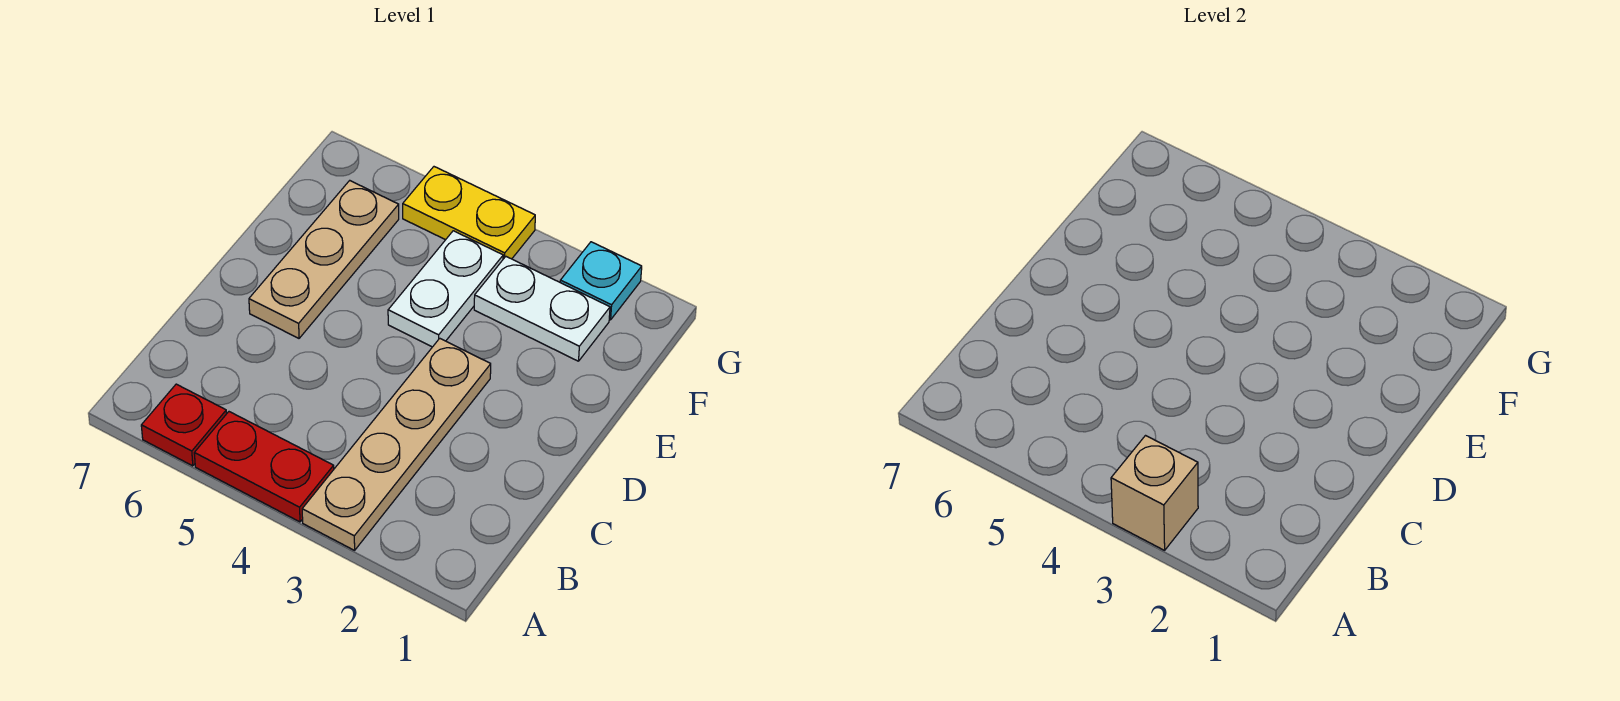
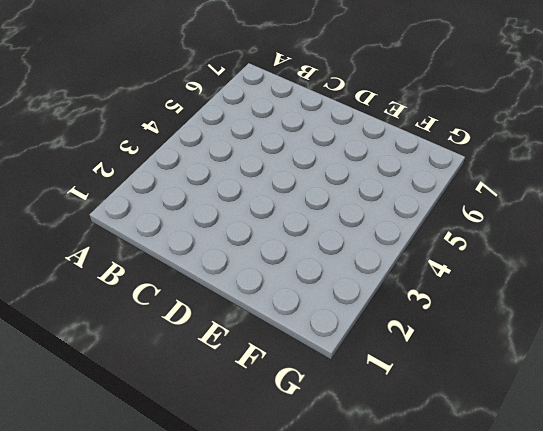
none -> tan plate A3:D3 level 1
none -> red plate A4:A5 level 1

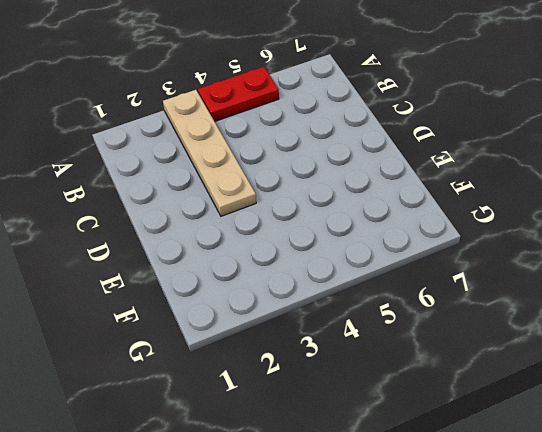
none -> red plate A6 level 1
none -> tan plate D6:F6 level 1

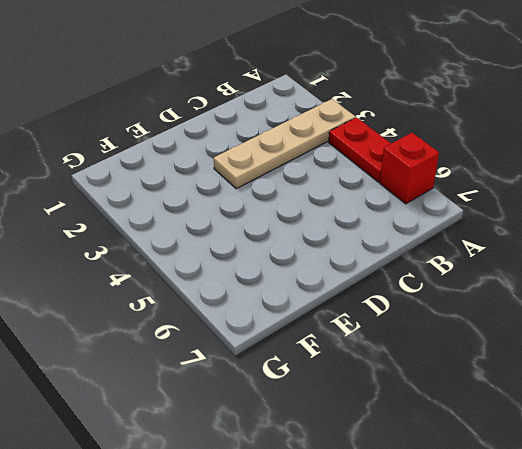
red brick A6 level 1 -> red plate A6 level 1
none -> tan plate D6:F6 level 1
none -> white plate E4:F4 level 1

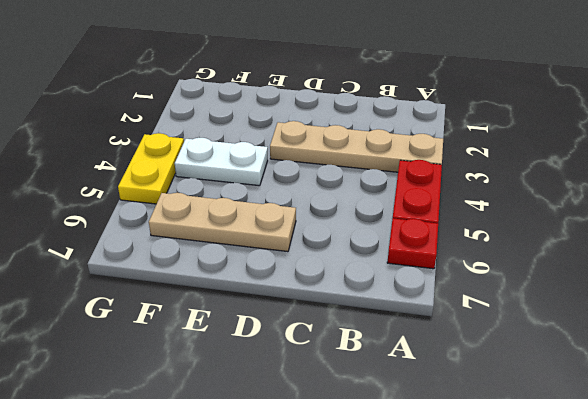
none -> white plate F2:F3 level 1
none -> cyan plate G2 level 1

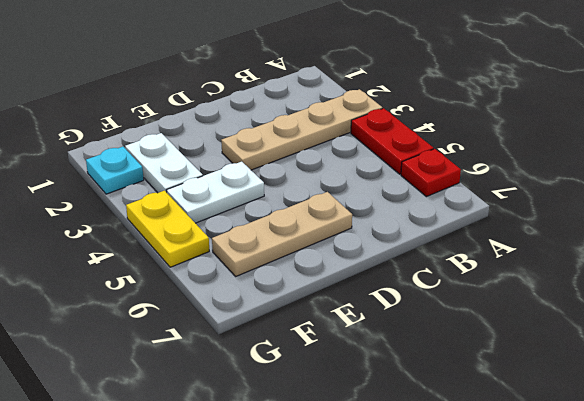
none -> tan brick A3 level 2

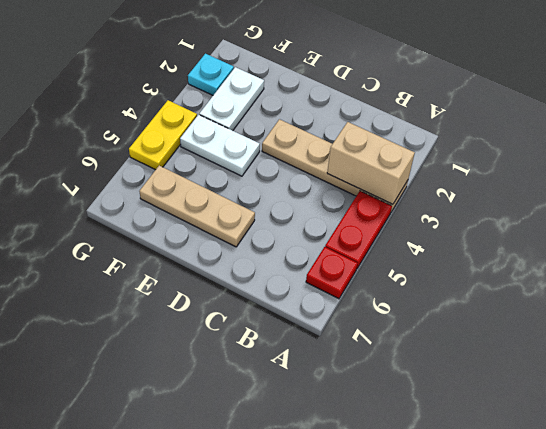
tan brick A3:B3 level 2 -> tan brick A3 level 2

